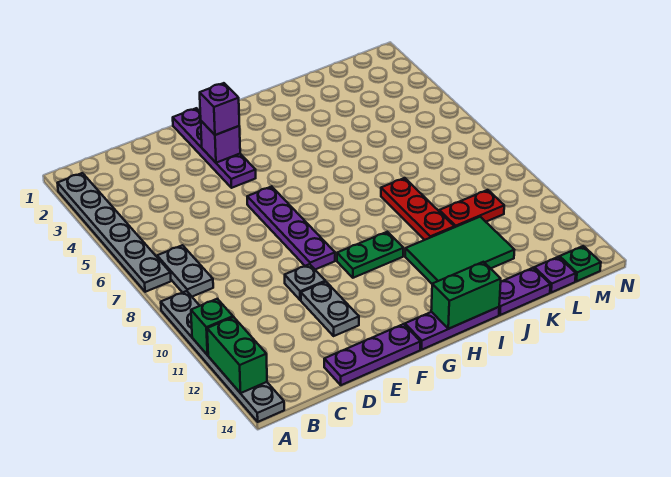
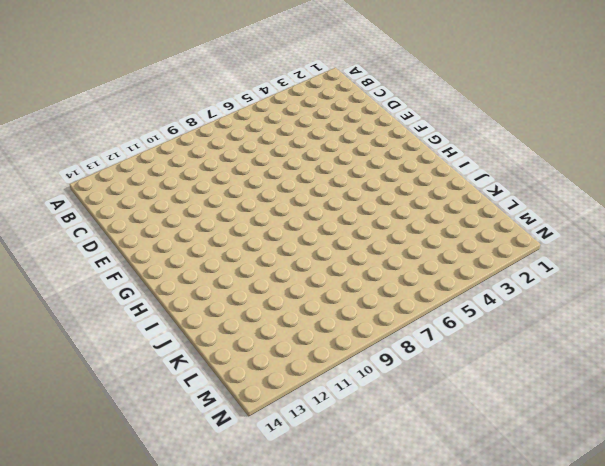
none -> grey plate A2:A7 level 1
none -> grey plate A9:A14 level 1
none -> grey plate B7:B8 level 1

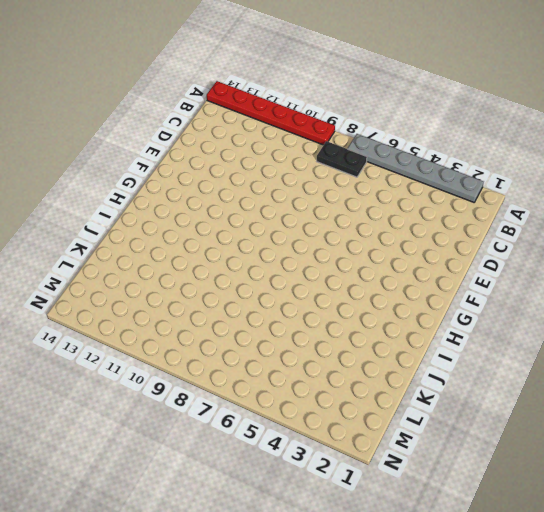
red plate A9:A14 level 1 -> grey plate A9:A14 level 1
black plate B7:B8 level 1 -> grey plate B7:B8 level 1
none -> purple plate D14:F14 level 1
none -> grey plate E10 level 1
none -> grey plate E11:E12 level 1

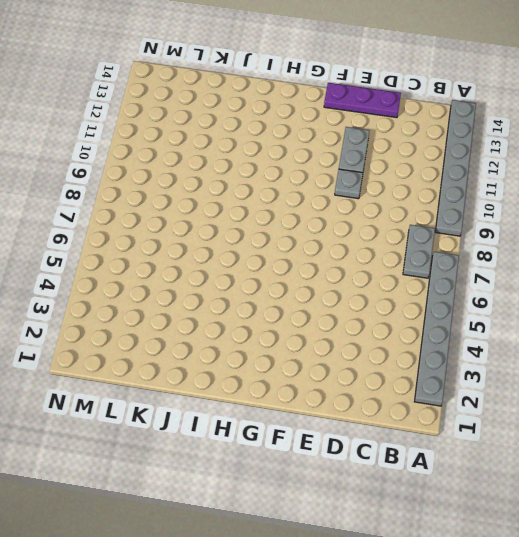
none -> purple plate F1:F4 level 1
none -> purple plate F6:F9 level 1
none -> green plate G10:H10 level 1

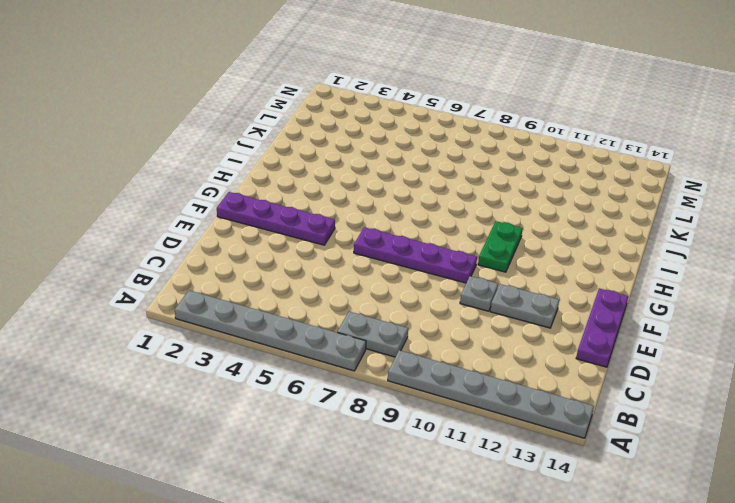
none -> purple plate G14:I14 level 1
none -> green tile I11:K12 level 1
none -> red plate J8:J10 level 1

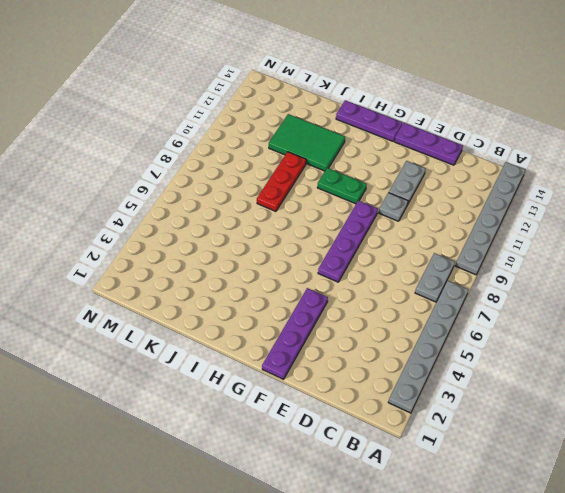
none -> purple plate J14:K14 level 1
none -> red plate K10:L10 level 1
none -> purple plate L14 level 1

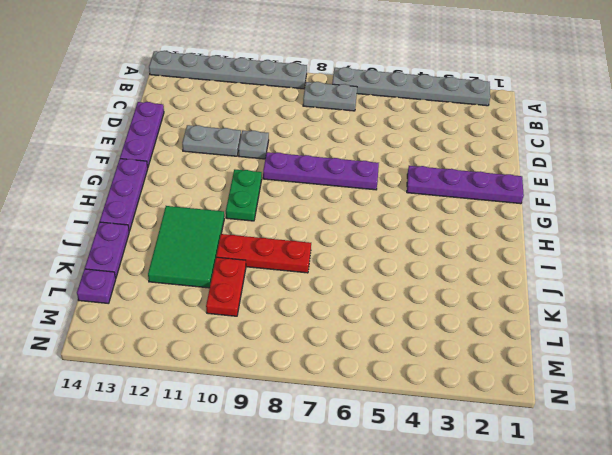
none -> green plate M14 level 1
none -> green brick A11 level 2
none -> green brick A12:A13 level 2

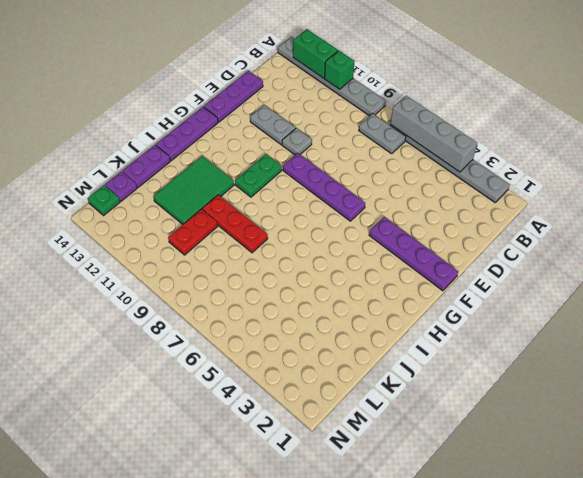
grey brick A4:A7 level 2 -> none
none -> purple brick F3 level 2
none -> green brick H14:I14 level 2
none -> purple brick F3 level 3

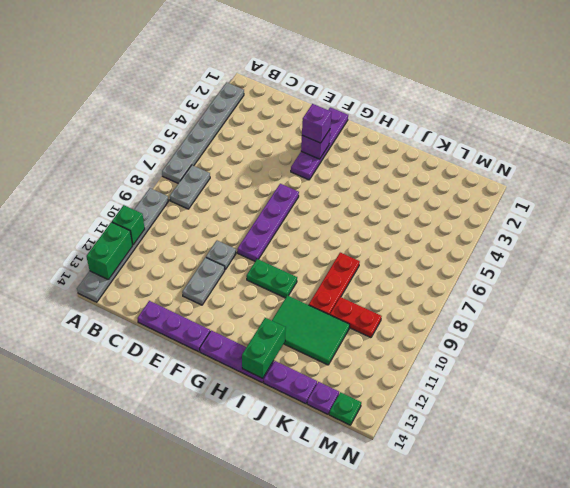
green brick I13:I14 level 2 -> green brick H14:I14 level 2

